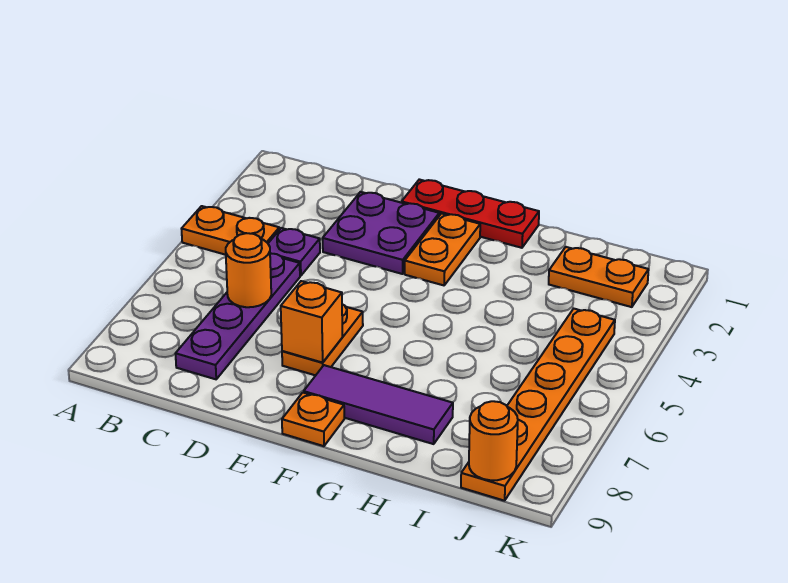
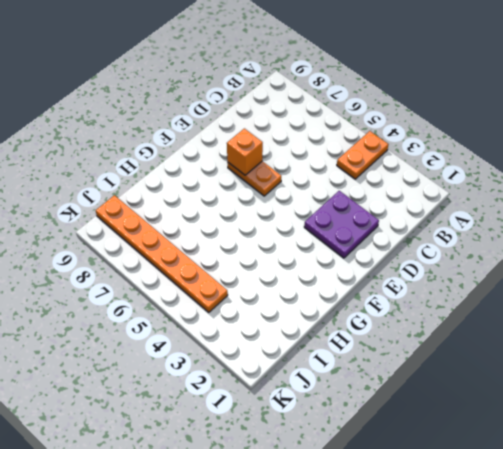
none -> purple plate C4 level 1
none -> purple plate C5:C8 level 1
none -> red plate E1:G1 level 1

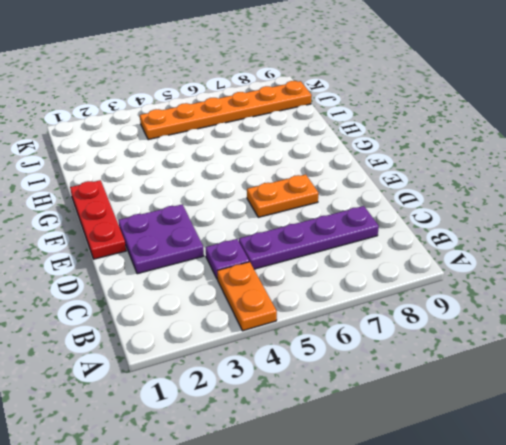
none -> orange plate F2:F3 level 1
none -> purple tile F8:H8 level 1
none -> orange plate F9 level 1

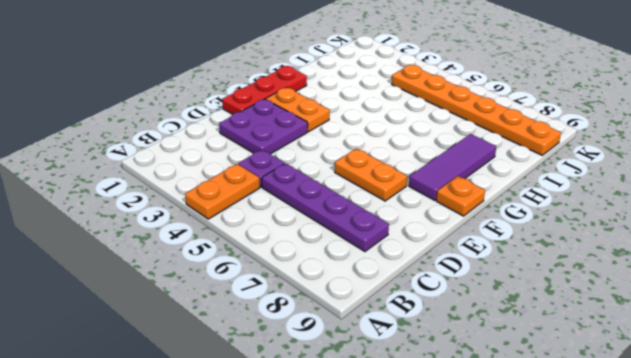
none -> orange plate I2:J2 level 1
none -> orange round brick C6 level 2
none -> orange brick E7 level 2

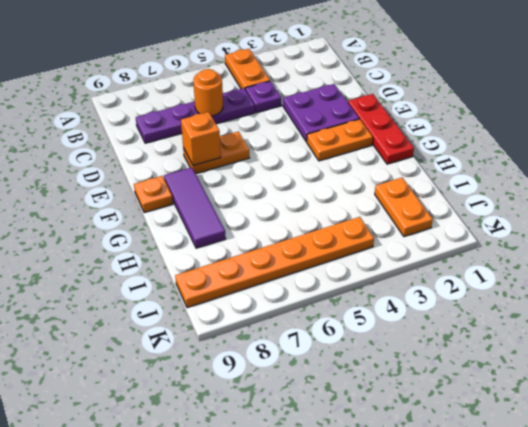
none -> orange round brick J9 level 2

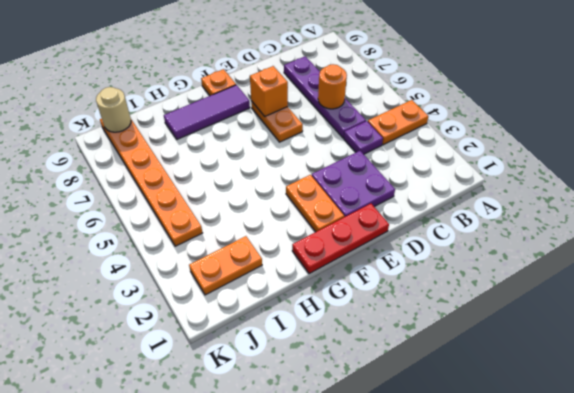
tan round brick J9 level 2 -> orange round brick J9 level 2

